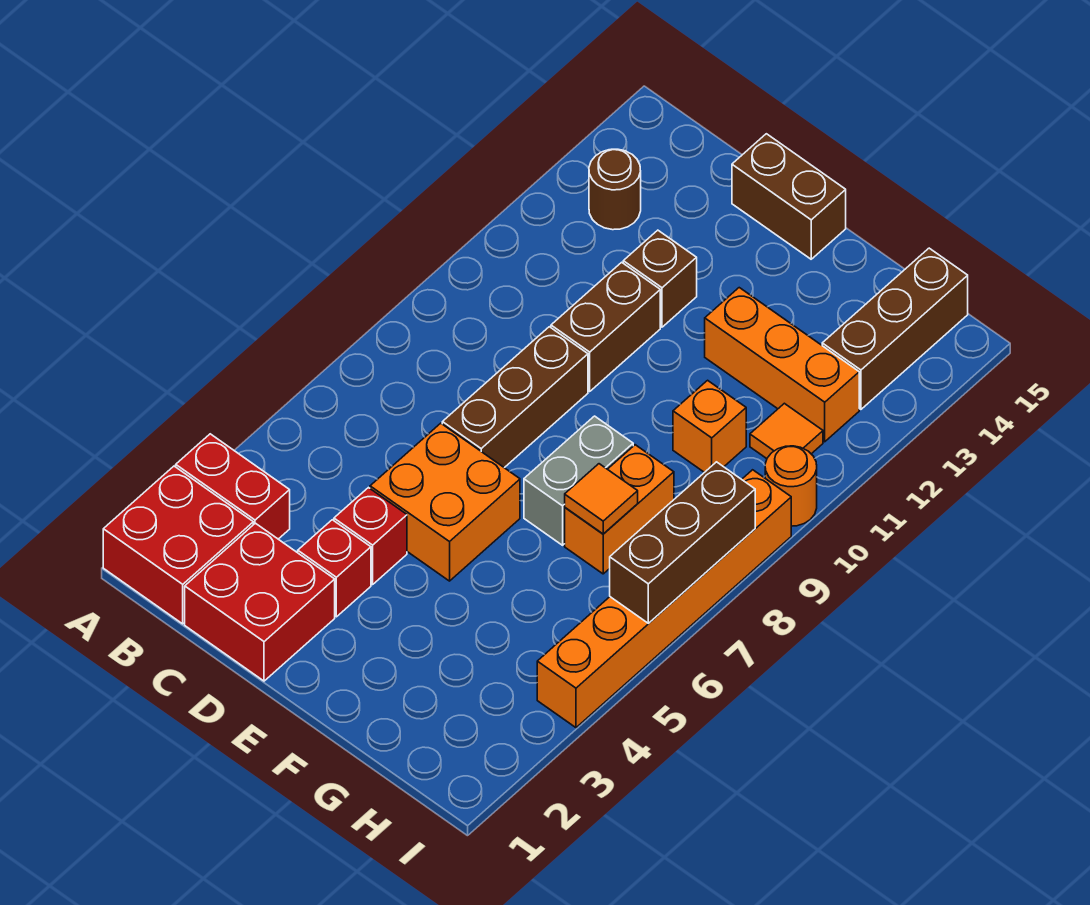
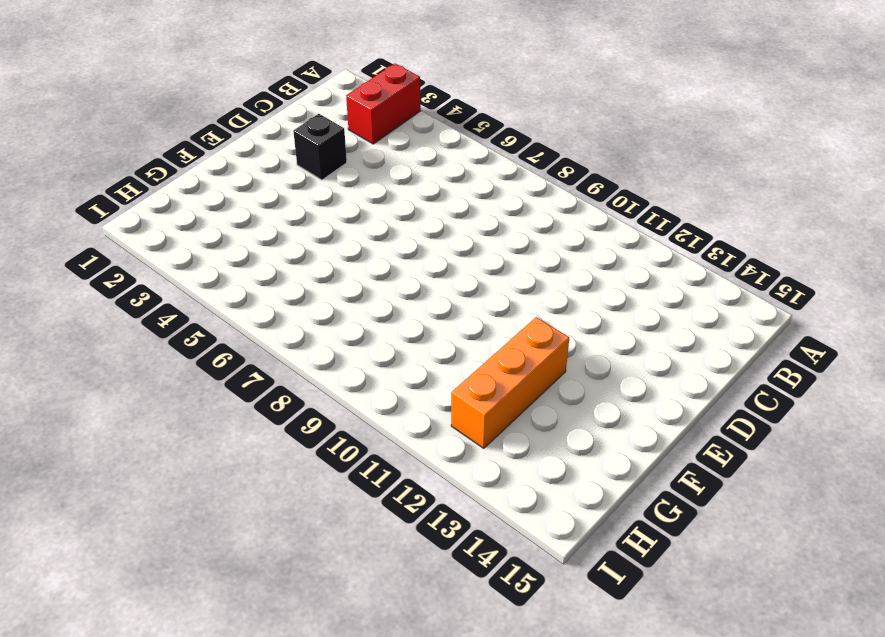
black brick D3 level 1 -> red brick D3 level 1
none -> red brick A1:B2 level 1
none -> brown round brick B13 level 1
none -> red brick C1:D2 level 1

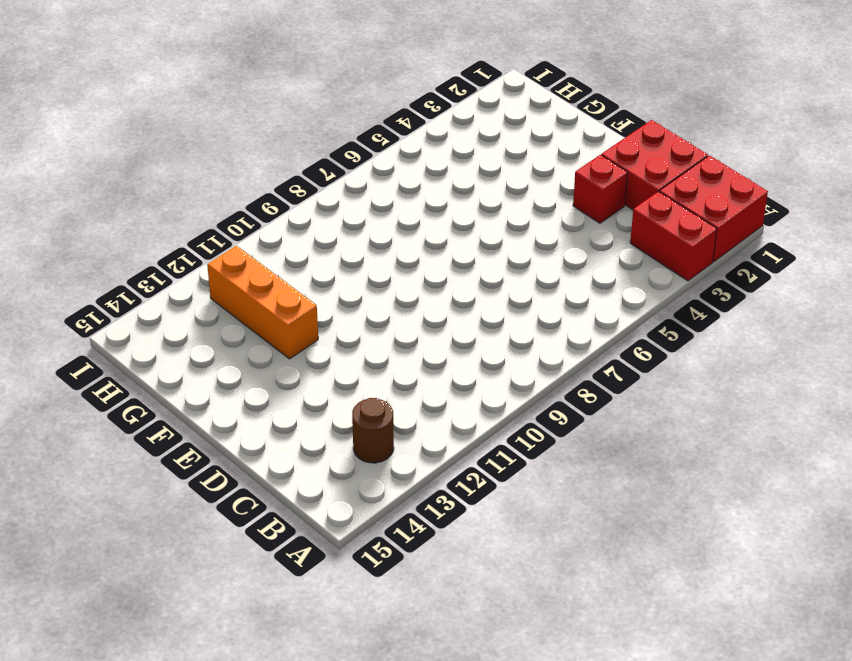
none -> red brick D4 level 1
none -> orange brick D5:E6 level 1
none -> brown brick D7:D9 level 1

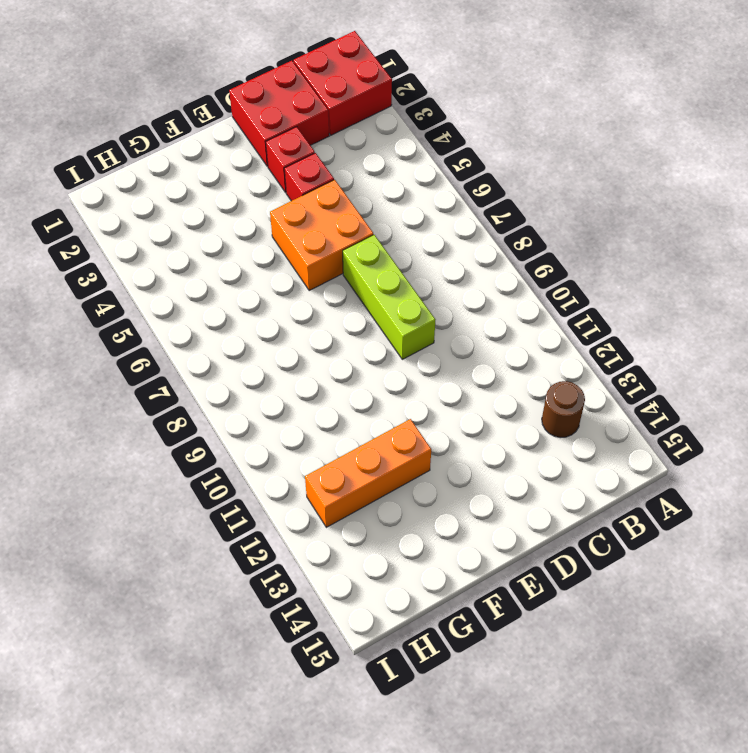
lime brick D7:D9 level 1 -> brown brick D7:D9 level 1
none -> red brick A3:B3 level 1
none -> brown brick D10:D11 level 1
none -> brown brick D12 level 1

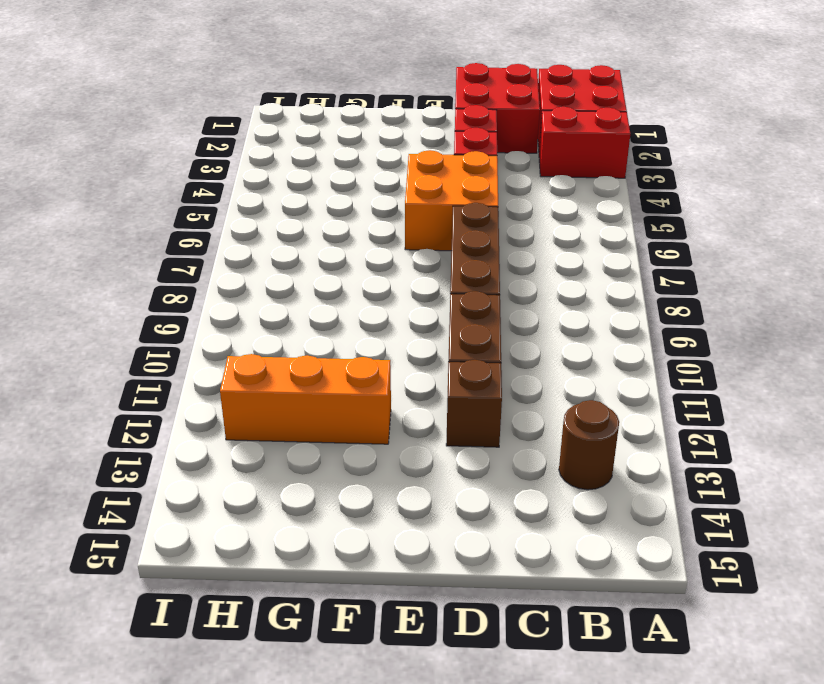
none -> brown brick D15:E15 level 1
none -> grey brick F7:F8 level 1
none -> orange brick G7:G8 level 1

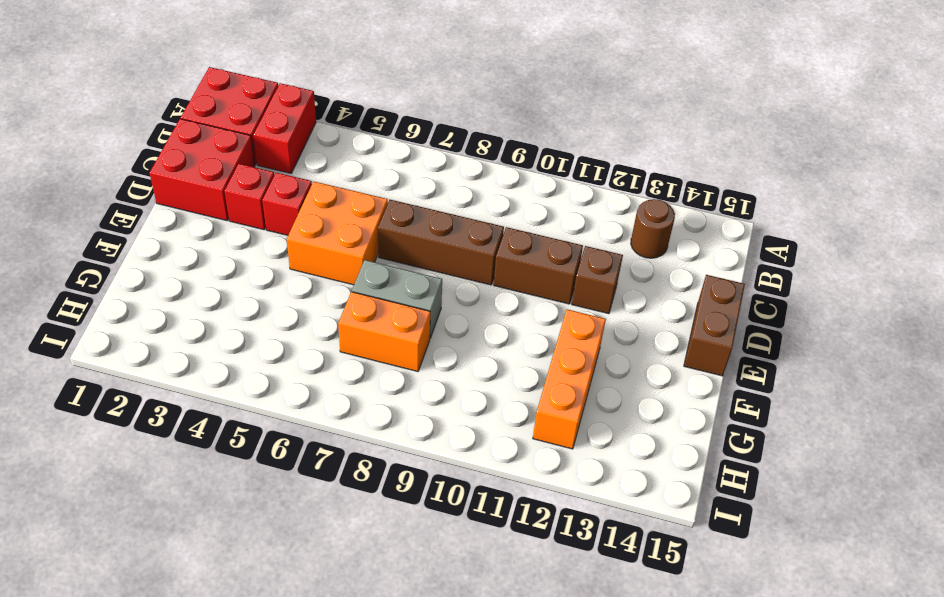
none -> orange brick G10 level 1
none -> orange tile H11 level 1
none -> brown brick H13:H15 level 1

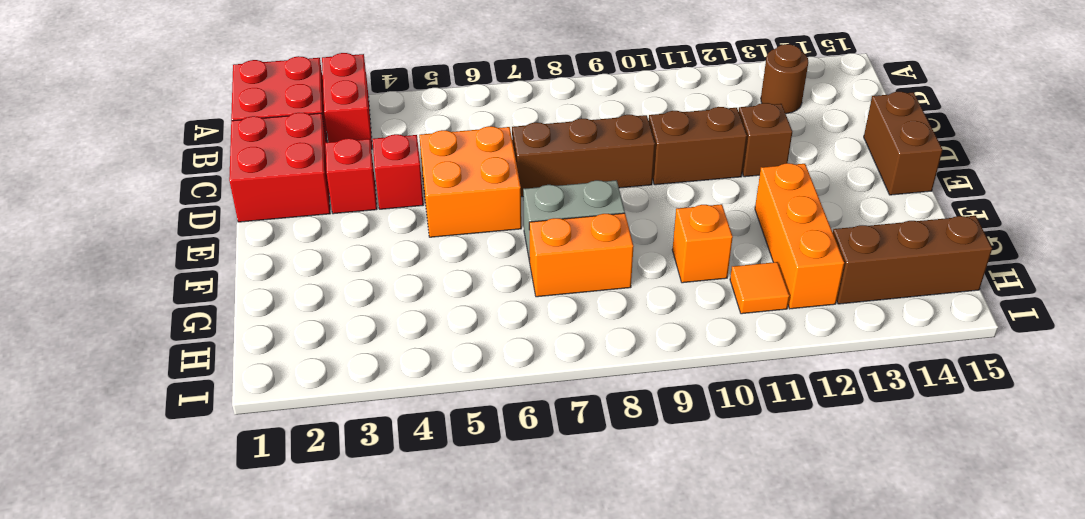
none -> orange brick I4:I9 level 1
none -> orange round brick I10 level 1
none -> orange tile G7 level 2

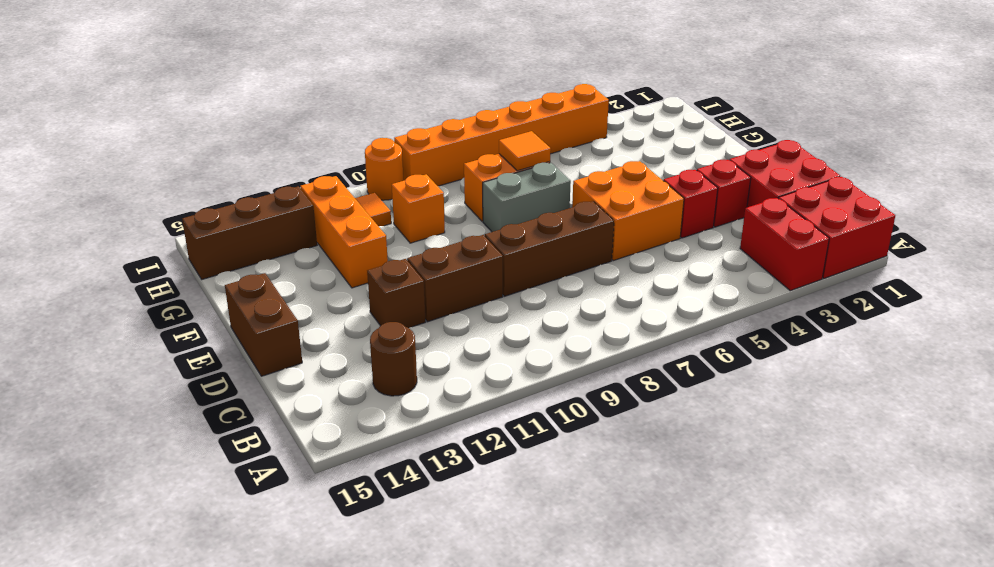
none -> brown brick I6:I8 level 2

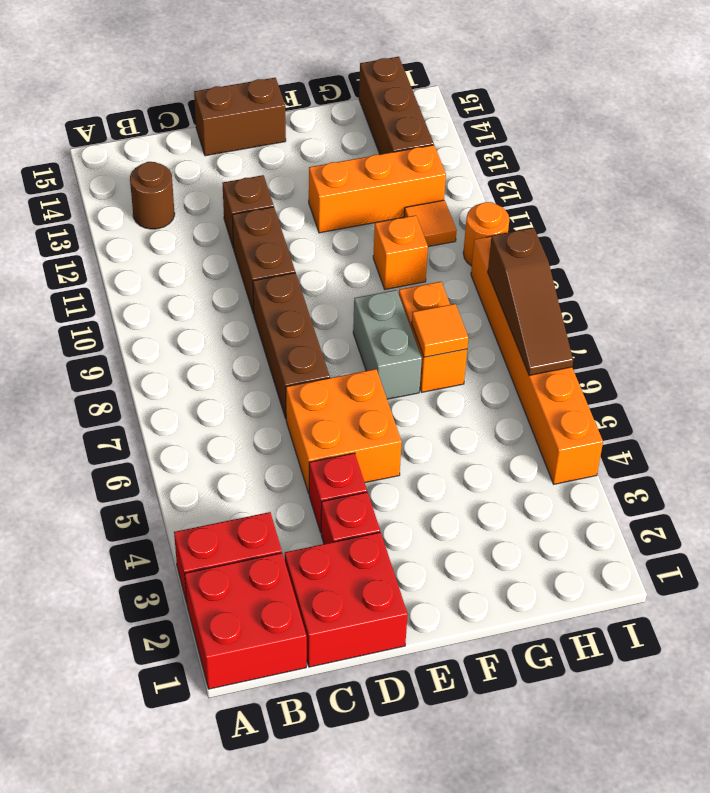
brown slope I6:I8 level 2 top 8 -> brown brick I6:I8 level 2

